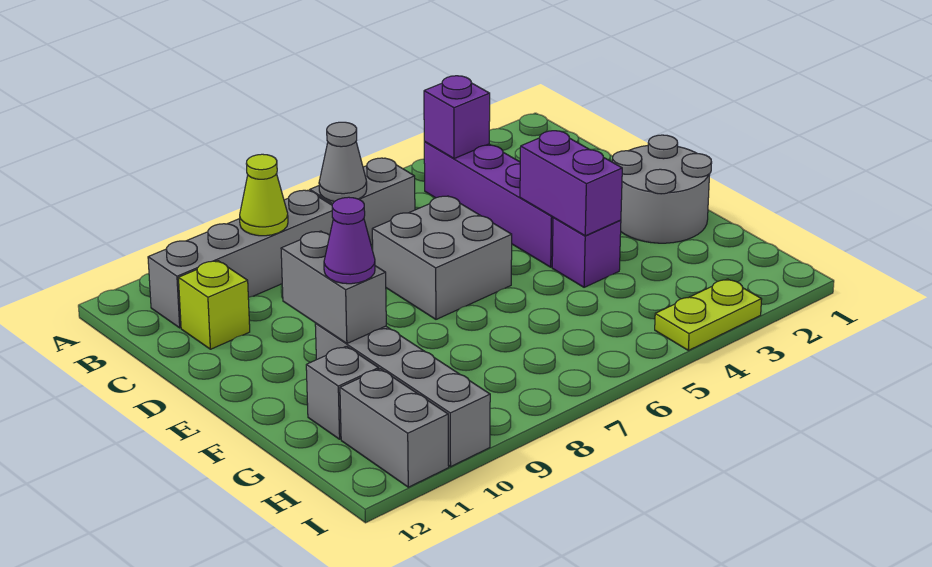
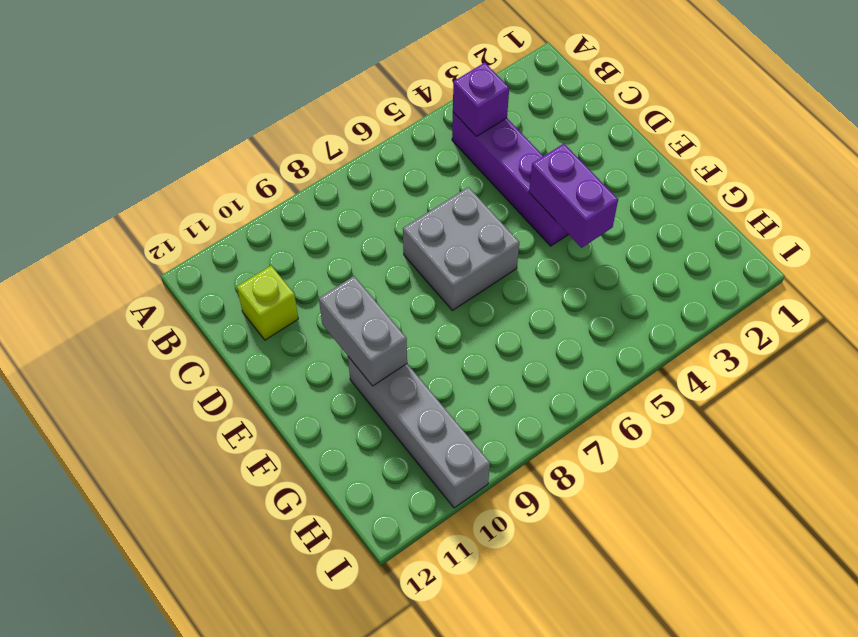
none -> grey brick B6:B7 level 1
none -> grey brick B8:B11 level 1
none -> grey round brick E1:F2 level 1

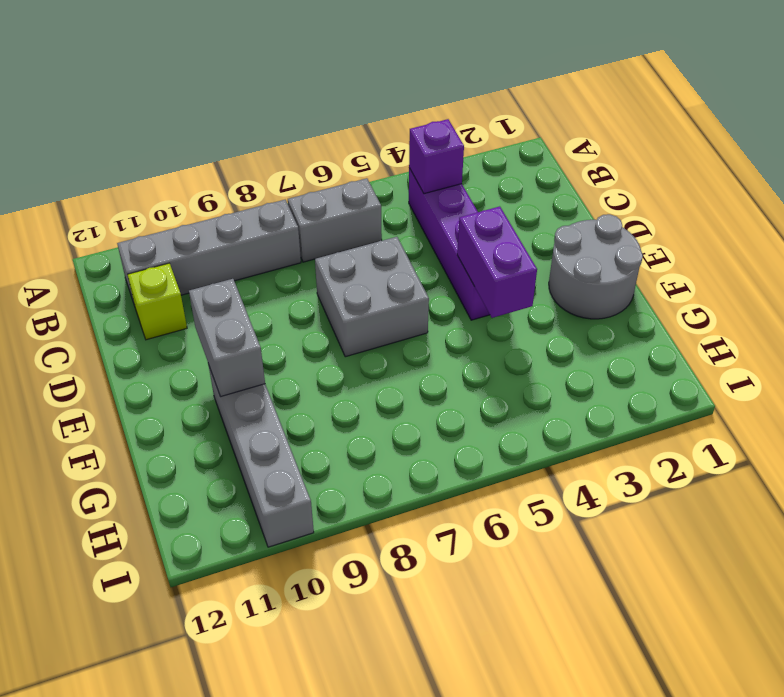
none -> purple brick F4 level 1
none -> grey brick G11 level 1
none -> grey brick H11:I11 level 1

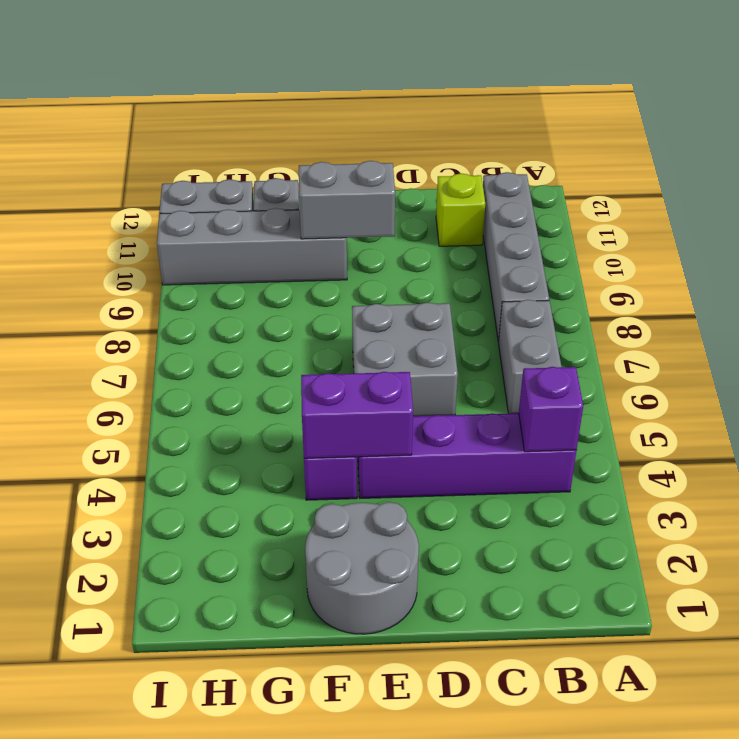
none -> lime plate I3:I4 level 1
none -> grey cone B7 level 2
none -> lime cone B9 level 2

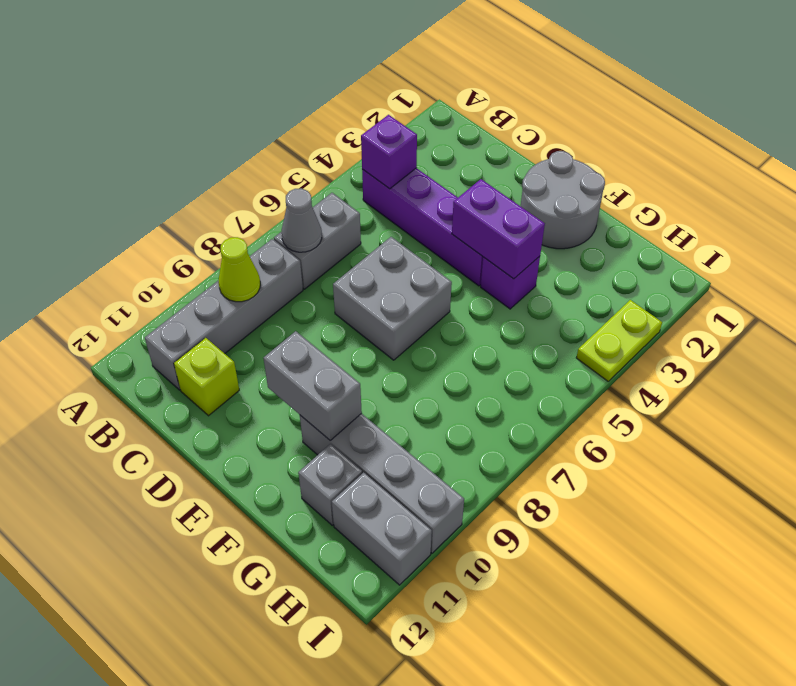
none -> purple cone F10 level 3

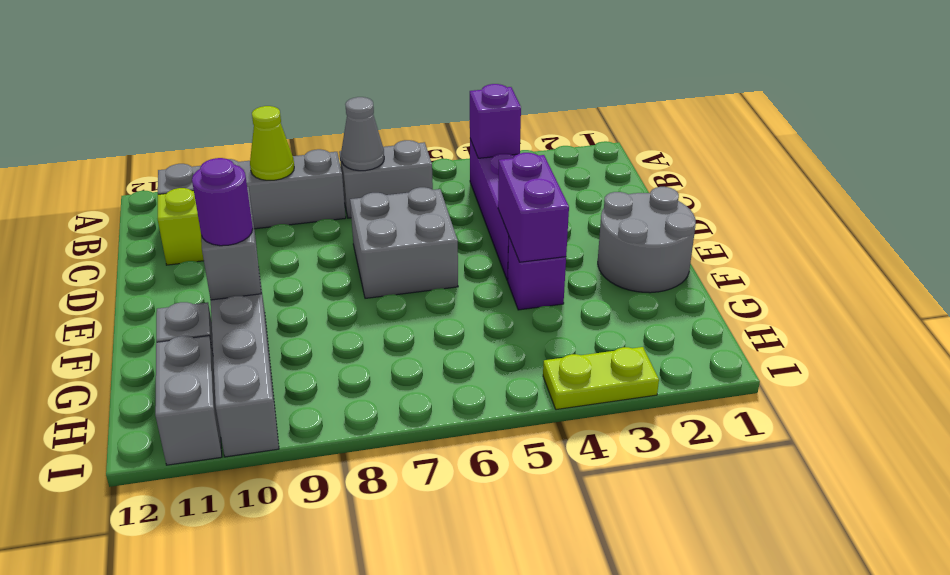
purple round brick F10 level 3 -> purple cone F10 level 3

